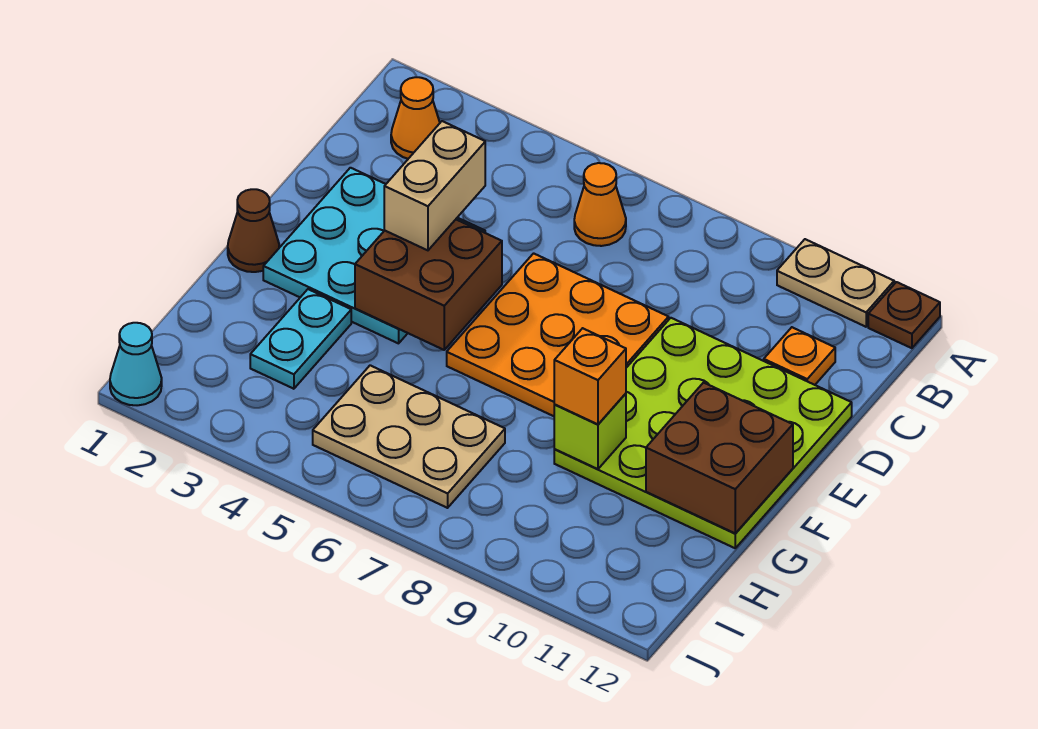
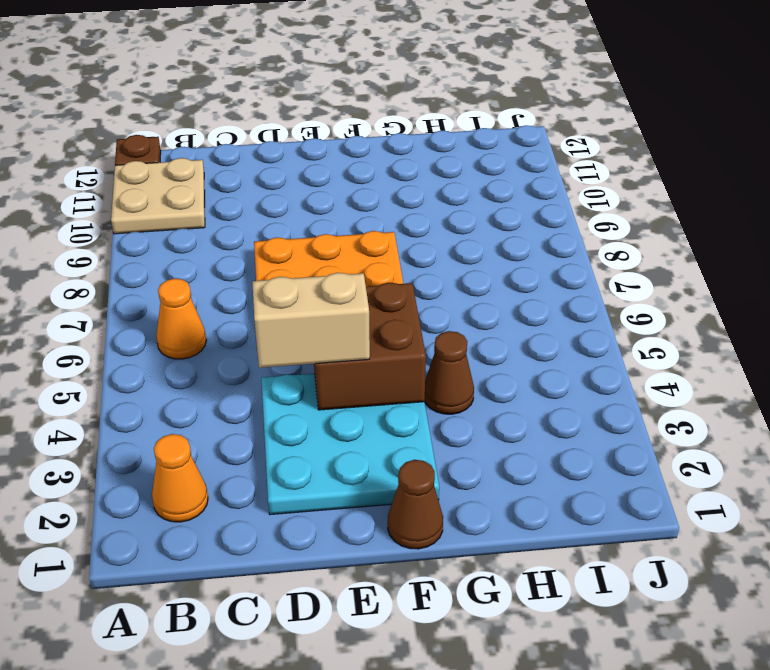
tan plate A10:B11 level 1 -> tan plate A10:A11 level 1
brown cone G4 level 1 -> none
none -> orange plate C11 level 1
none -> lime plate D9:G12 level 1
none -> cyan plate G3:H3 level 1

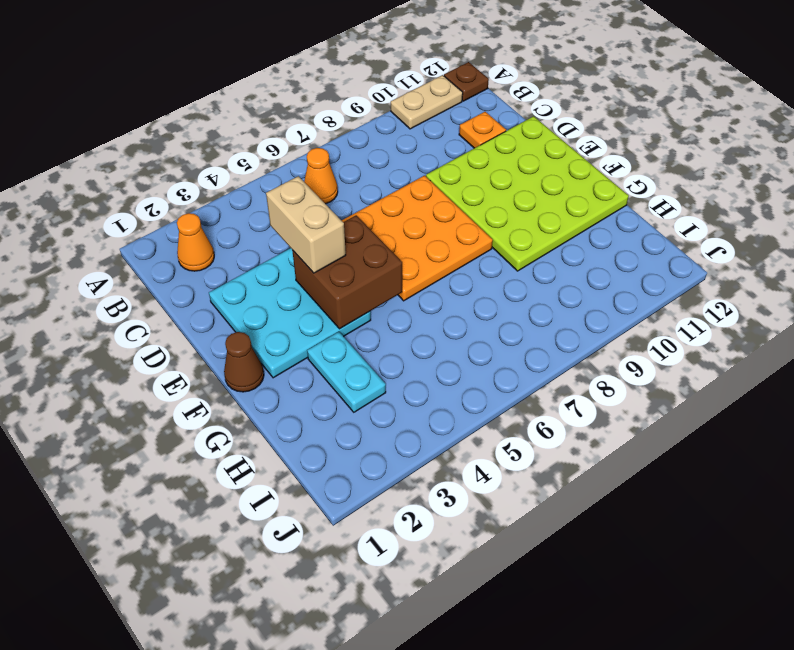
none -> tan plate H5:I7 level 1
none -> cyan cone J1 level 1
none -> brown brick F11:G12 level 2

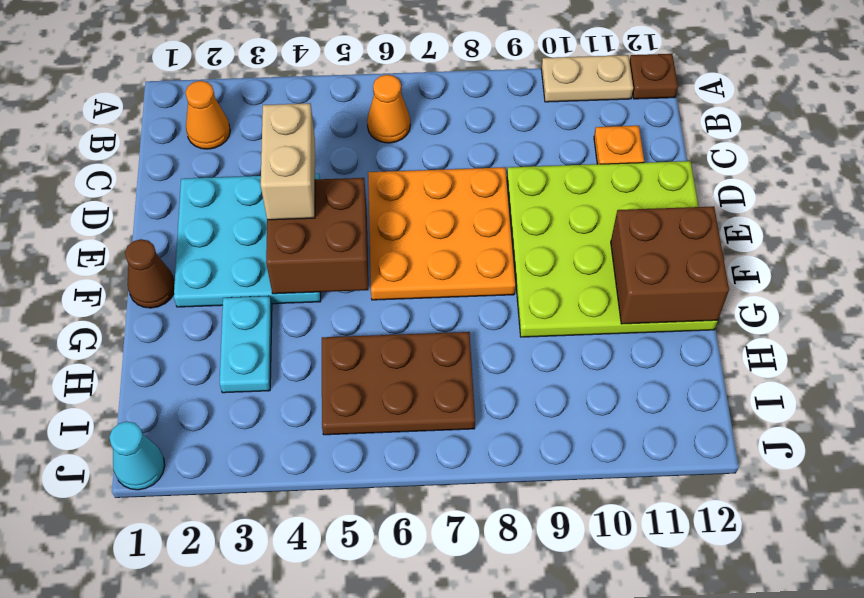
brown plate H5:I7 level 1 -> tan plate H5:I7 level 1
none -> lime brick G9 level 2
none -> orange brick G9 level 3

